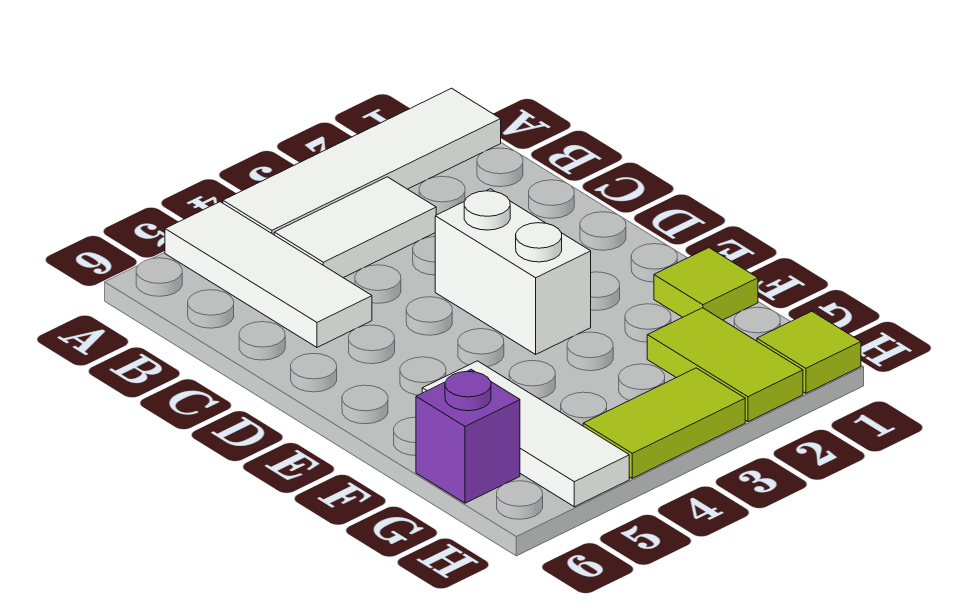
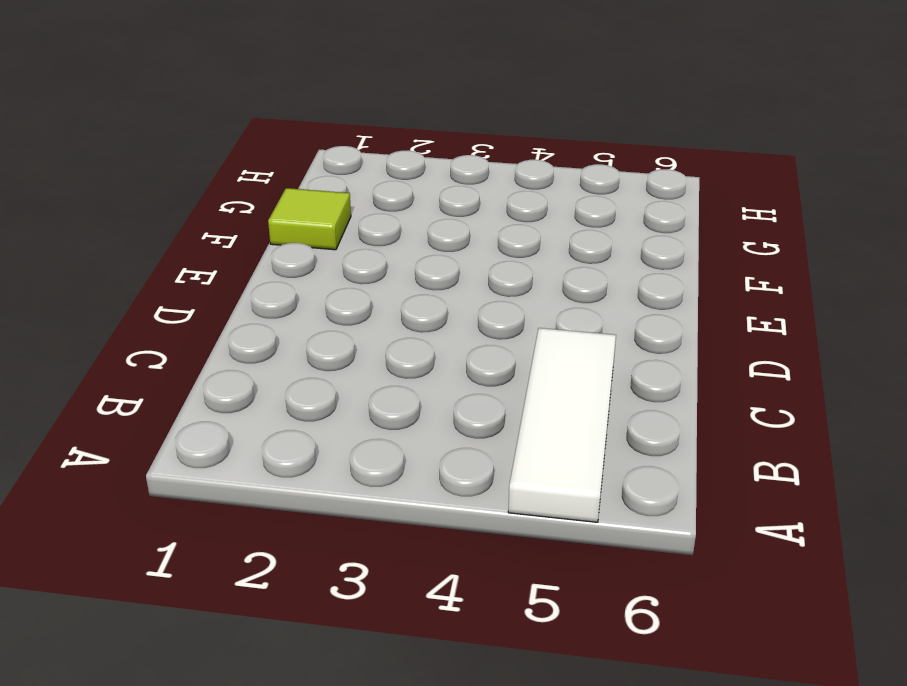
none -> white tile A1:A4 level 1
none -> white tile B3:B4 level 1

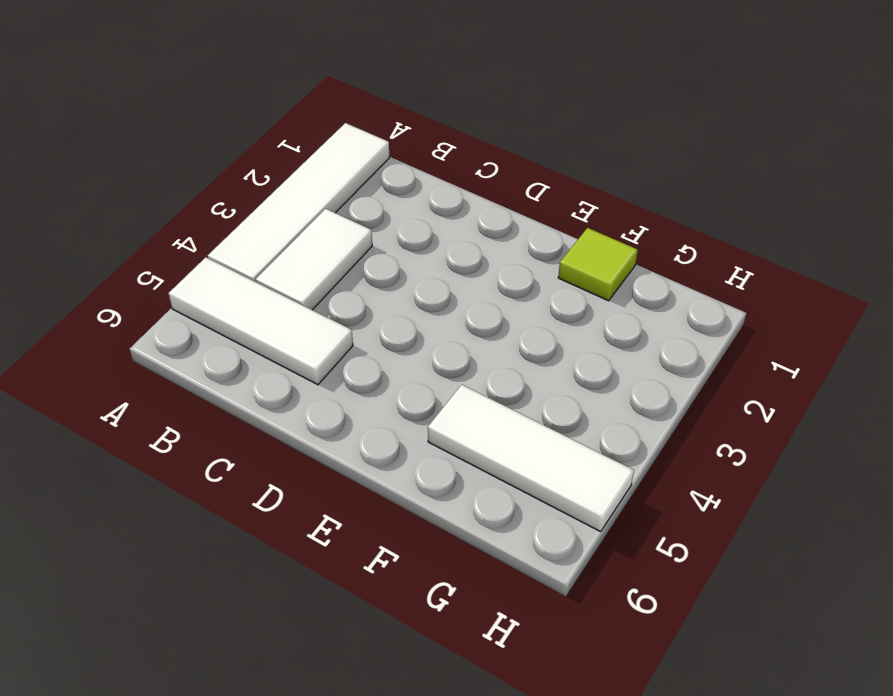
none -> white brick D3:E3 level 1
none -> lime tile G2:H2 level 1

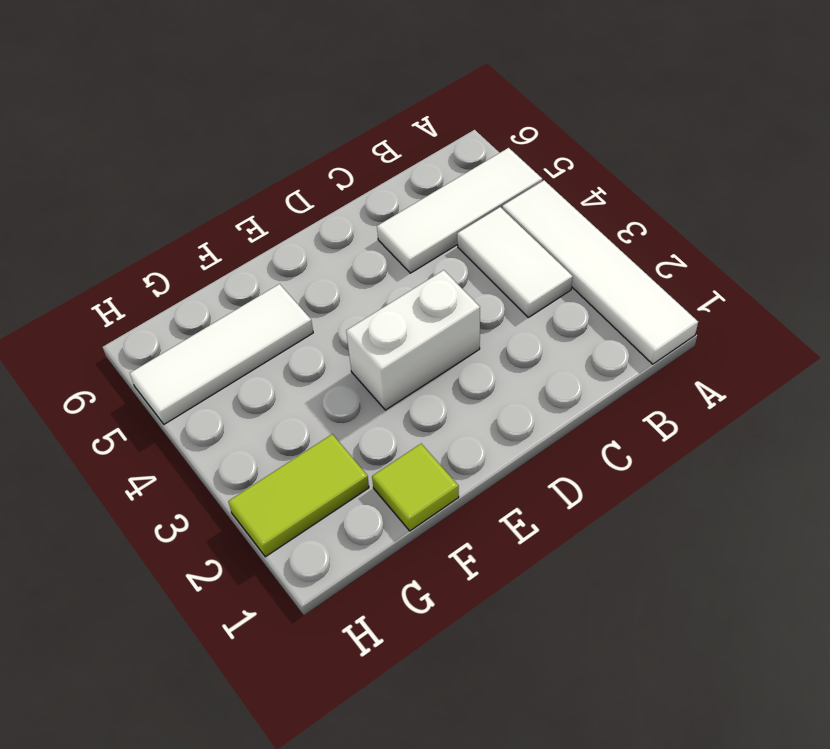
none -> purple brick G6 level 1
none -> lime tile H1 level 1

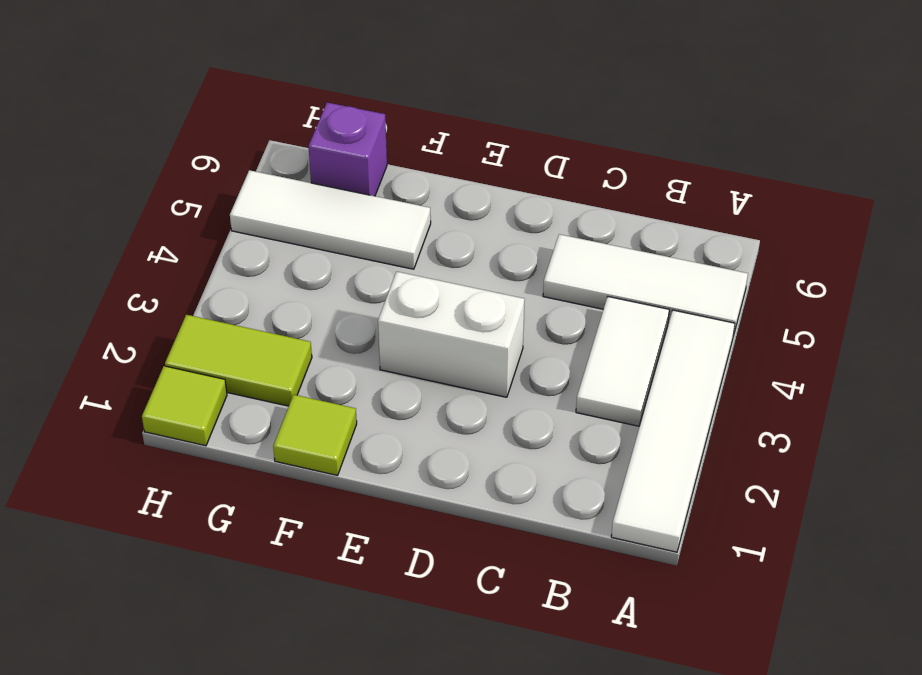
none -> lime tile H3:H4 level 1

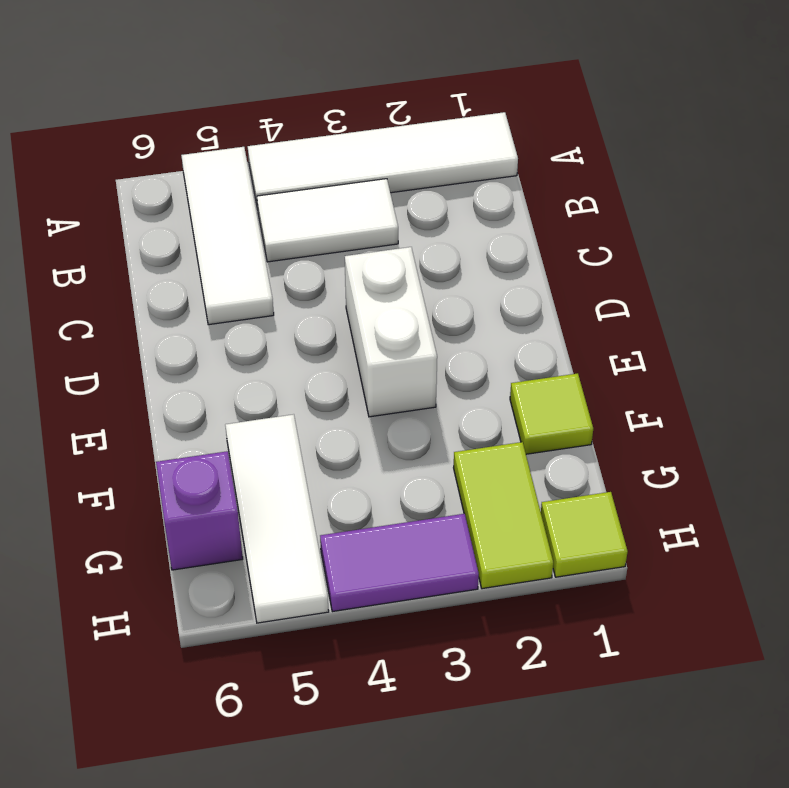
purple tile H3:H4 level 1 -> lime tile H3:H4 level 1

